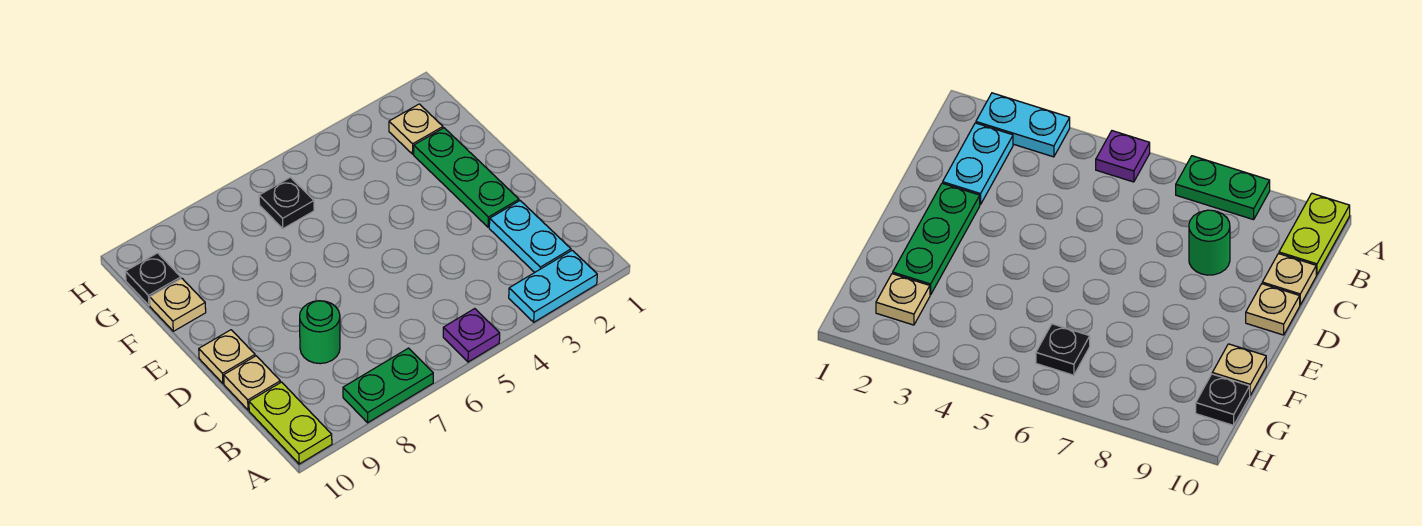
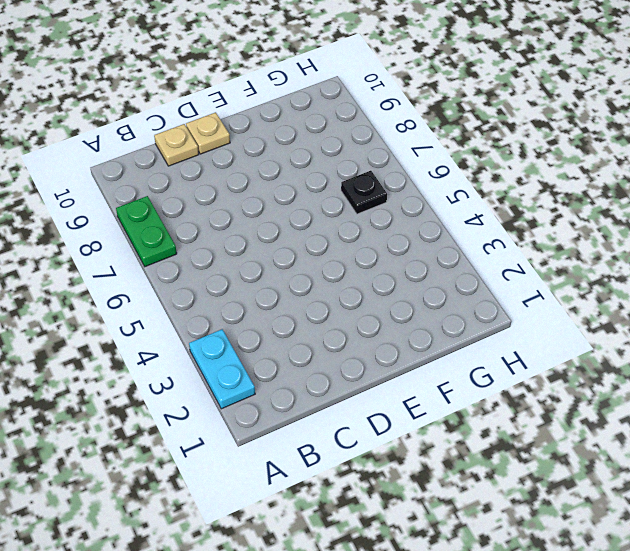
none -> purple plate A5 level 1
none -> lime plate A10:B10 level 1
none -> cyan plate B2:C2 level 1

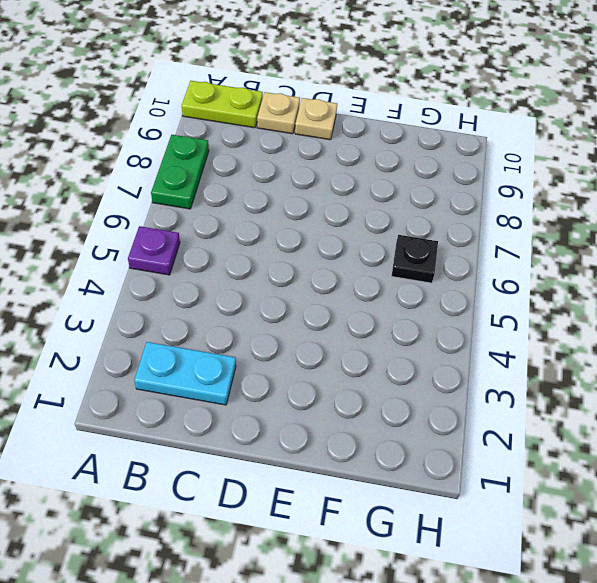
none -> cyan plate A2:A3 level 1
none -> green round brick C8 level 1
none -> green plate D2:F2 level 1

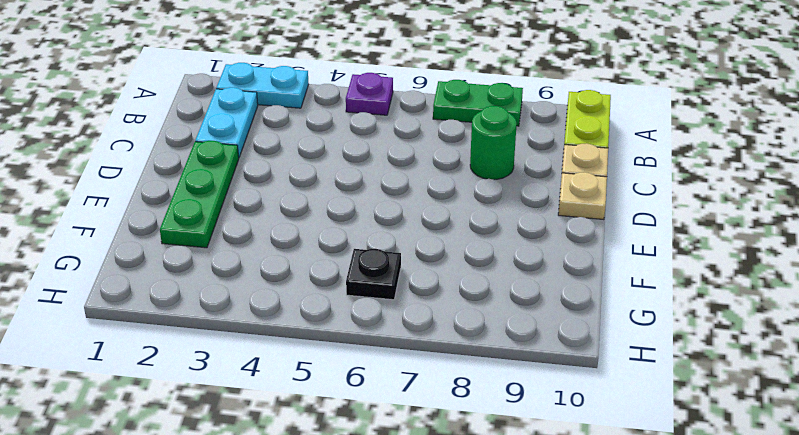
none -> tan plate F10 level 1
none -> tan plate G2 level 1
none -> black plate G10 level 1

